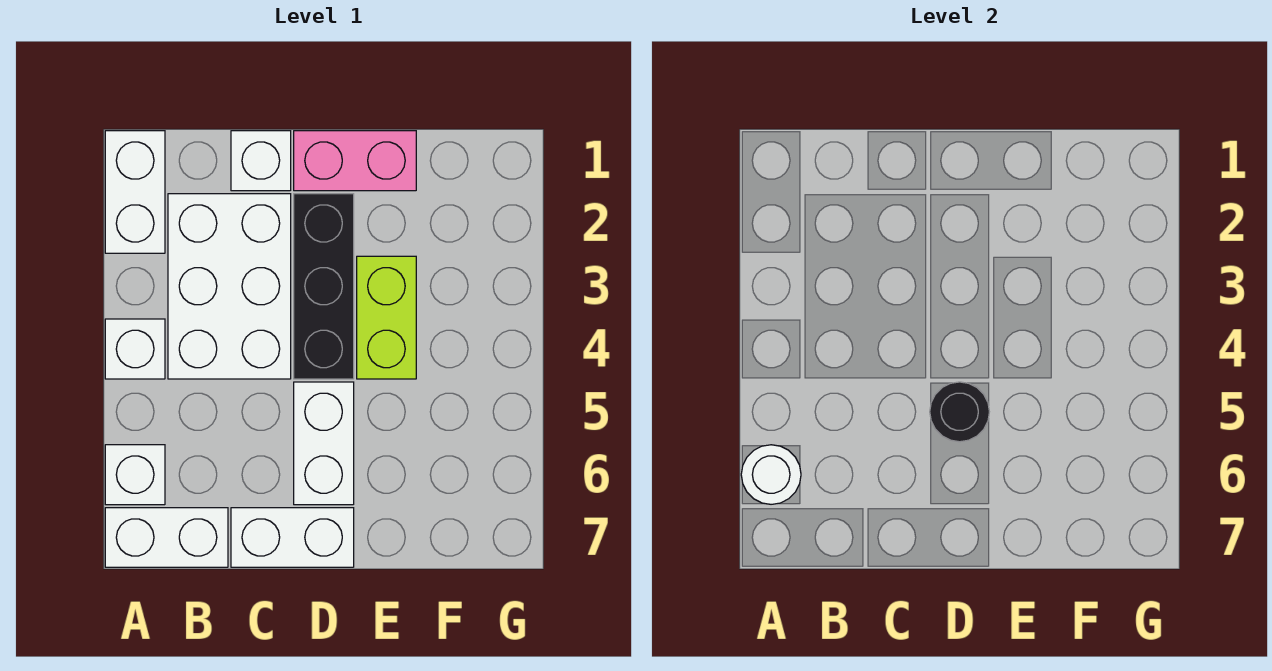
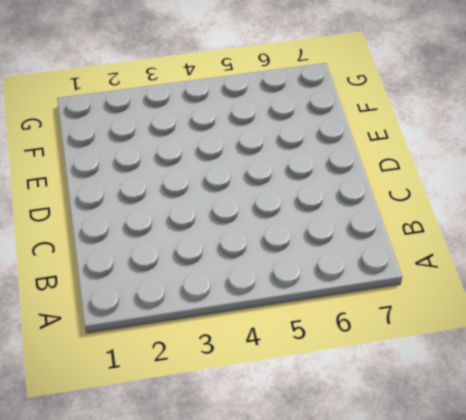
none -> white brick A1:A2 level 1
none -> white brick A4 level 1
none -> white brick A6 level 1

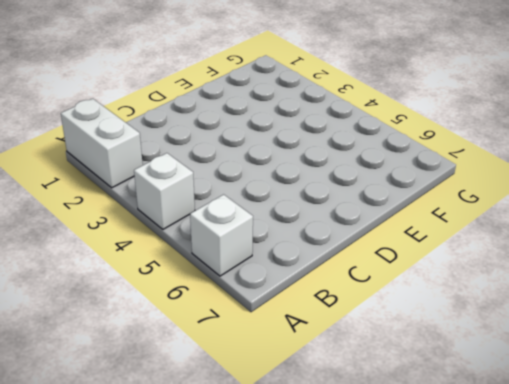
none -> white brick A7:B7 level 1
none -> white brick B2:C4 level 1
none -> white brick C1 level 1

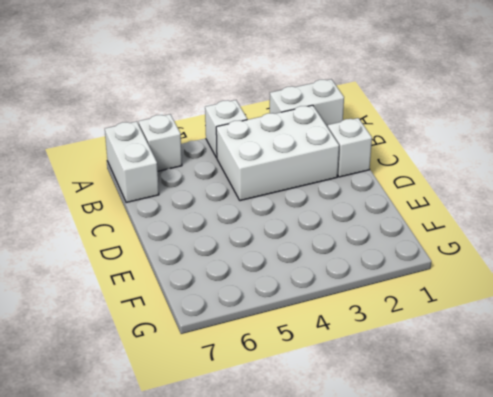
none -> white brick C7:D7 level 1
none -> pink brick D1:E1 level 1
none -> black brick D2:D4 level 1

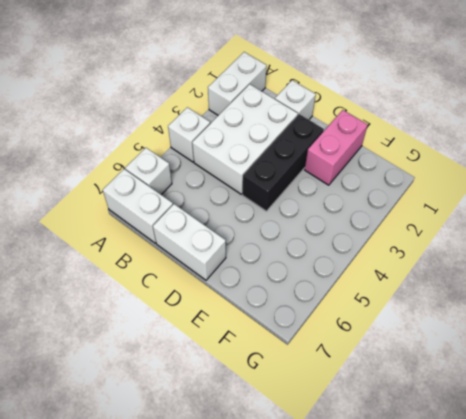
pink brick E1:E2 level 1 -> pink brick D1:E1 level 1
none -> white brick D5:D6 level 1
none -> lime brick E3:E4 level 1
none -> white round brick A6 level 2

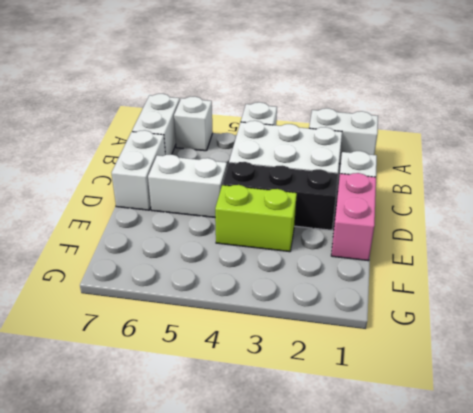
none -> white round brick A6 level 2
none -> black round brick D5 level 2

